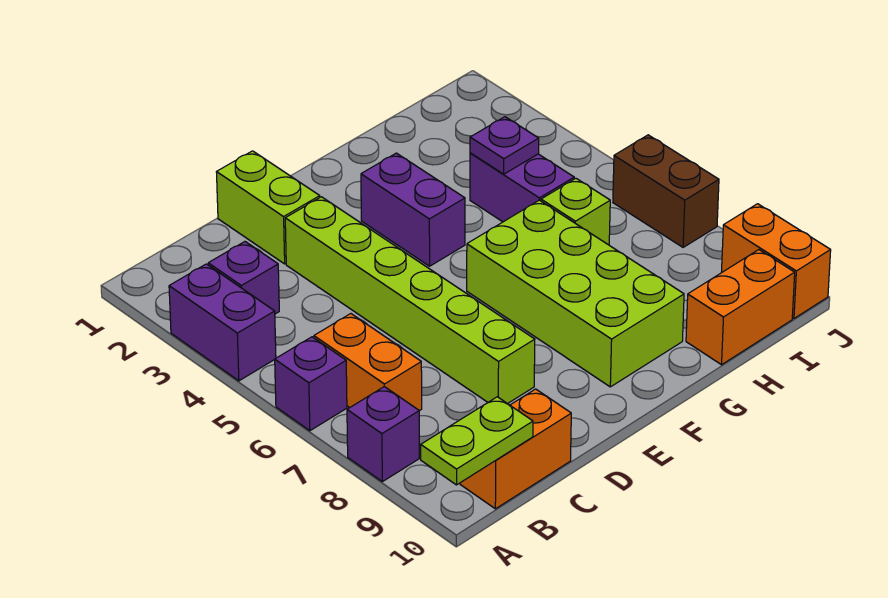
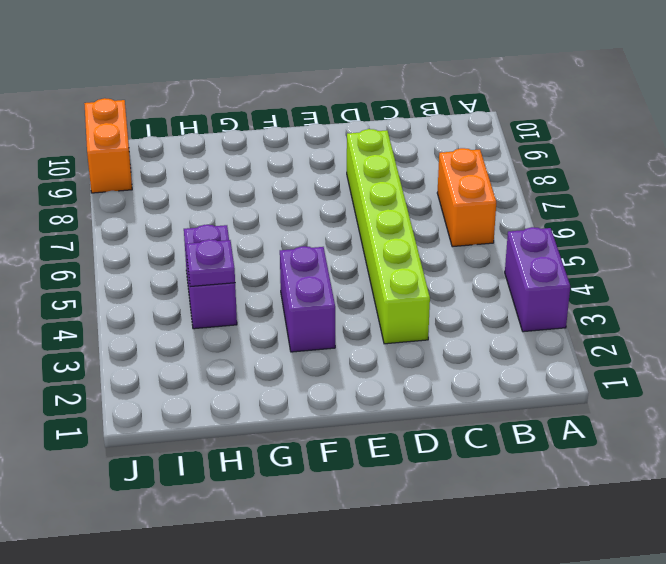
none -> purple brick A6 level 1
none -> purple brick A8 level 1
none -> purple brick B3 level 1

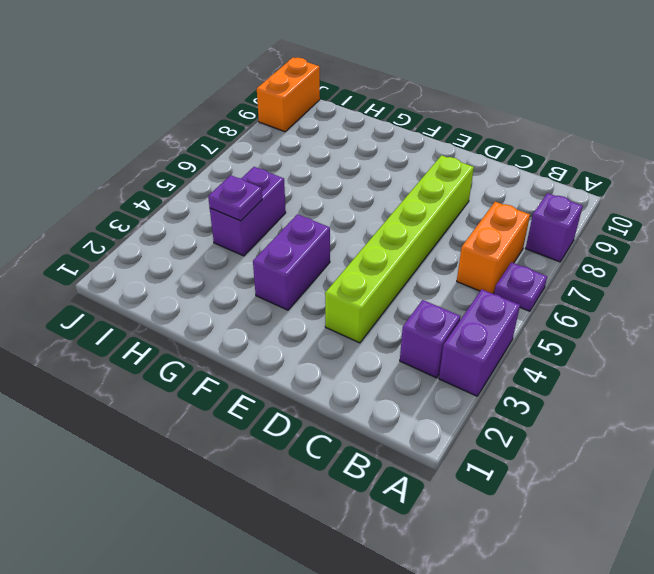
purple plate A6 level 1 -> purple brick A6 level 1
none -> orange brick B10:C10 level 1
none -> lime brick D1:D2 level 1
none -> lime brick F6:G9 level 1

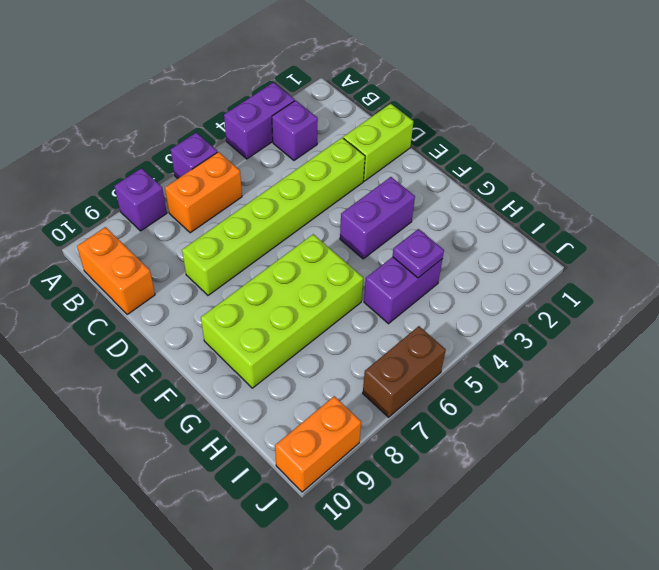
none -> lime brick H6 level 1
none -> orange brick H10:I10 level 1
none -> lime plate A10:B10 level 2

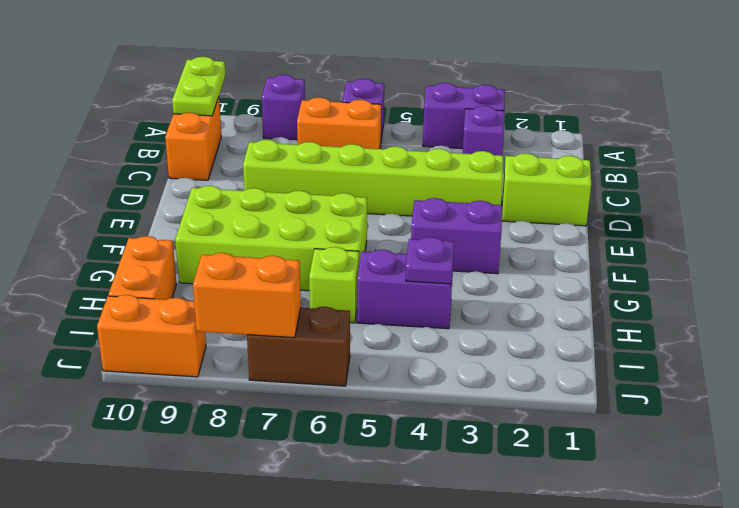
orange brick J7:J8 level 2 -> none

